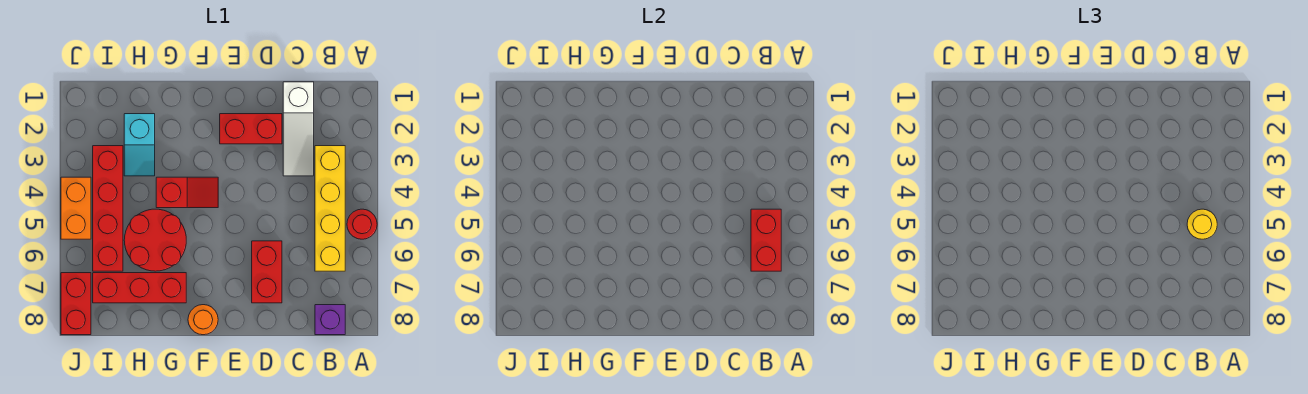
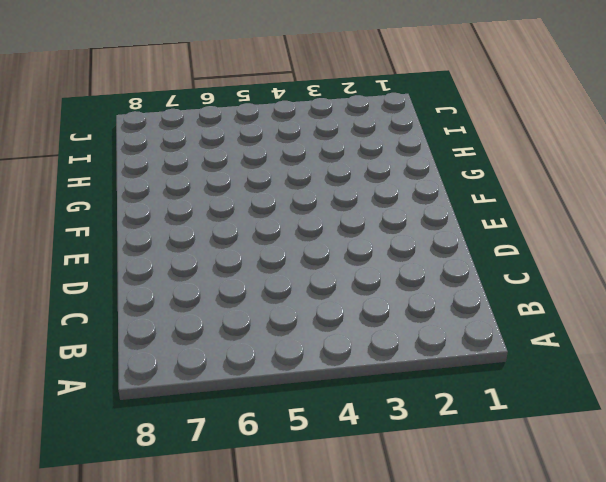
none -> red round brick A5 level 1
none -> yellow brick B3:B6 level 1
none -> purple brick B8 level 1

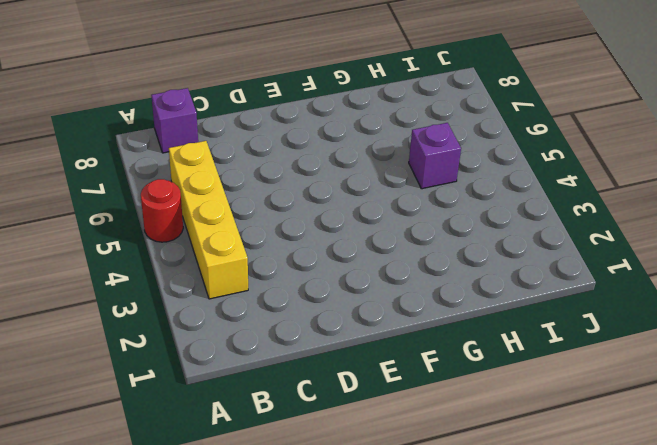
purple brick H5 level 1 -> red round brick G5:H6 level 1
none -> white slope C1:C3 level 1 top 1
none -> red brick D2:E2 level 1
none -> red brick D6:D7 level 1

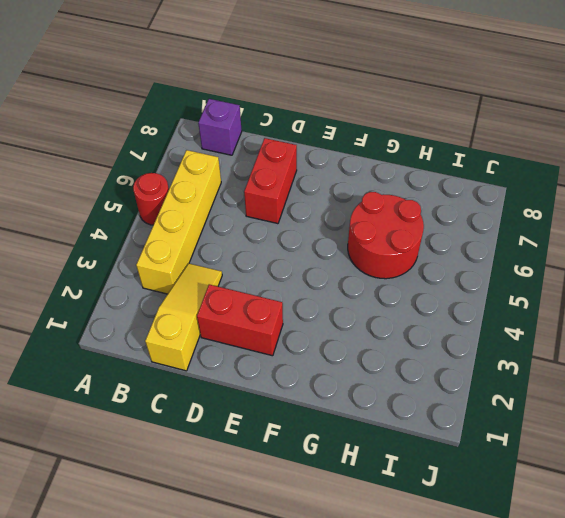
yellow slope C1:C3 level 1 top 1 -> white slope C1:C3 level 1 top 1
none -> red slope F4:G4 level 1 top G
none -> orange round brick F8 level 1
none -> red brick G7:I7 level 1

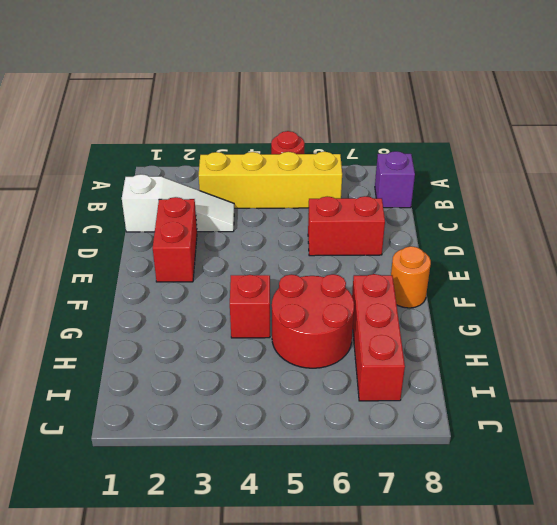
none -> cyan slope H2:H3 level 1 top 2
none -> red brick I3:I6 level 1
none -> orange brick J4:J5 level 1

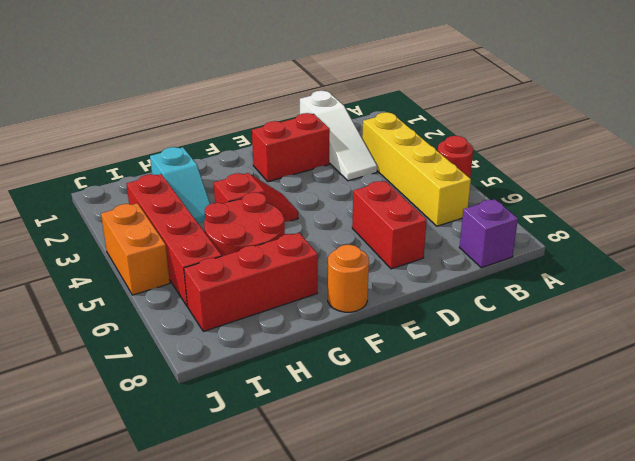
none -> red brick J7:J8 level 1
none -> red brick B5:B6 level 2
none -> yellow round brick B5 level 3

